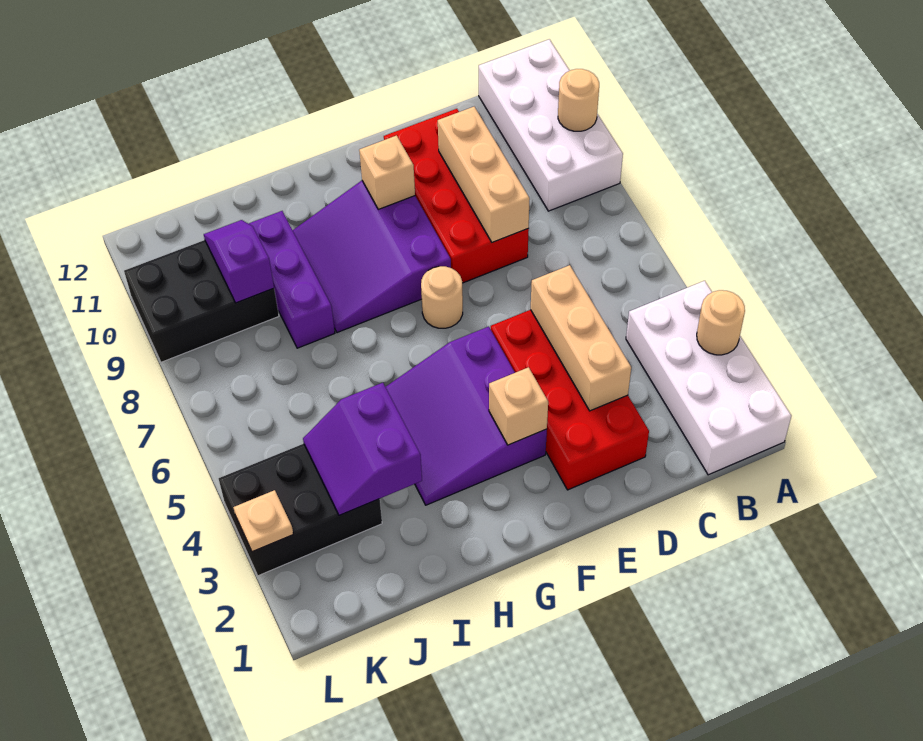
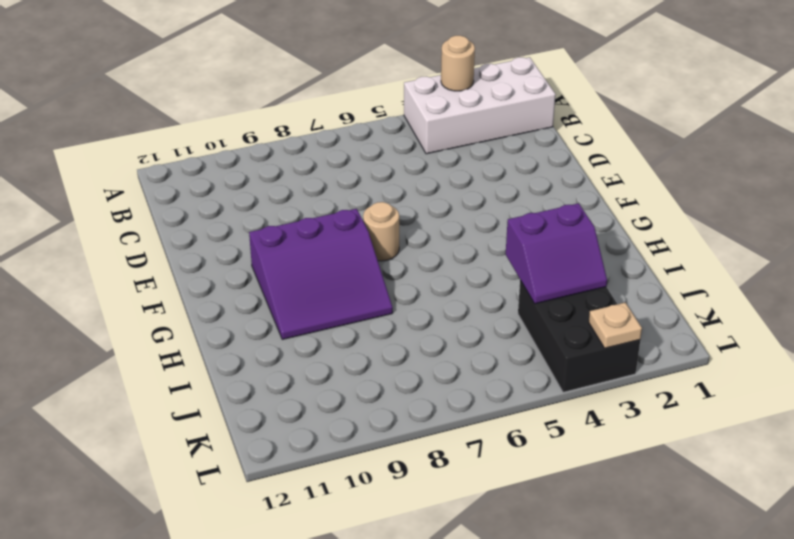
none -> white brick A9:B12 level 1
none -> red brick D2:E5 level 1
none -> red brick D8:E11 level 1

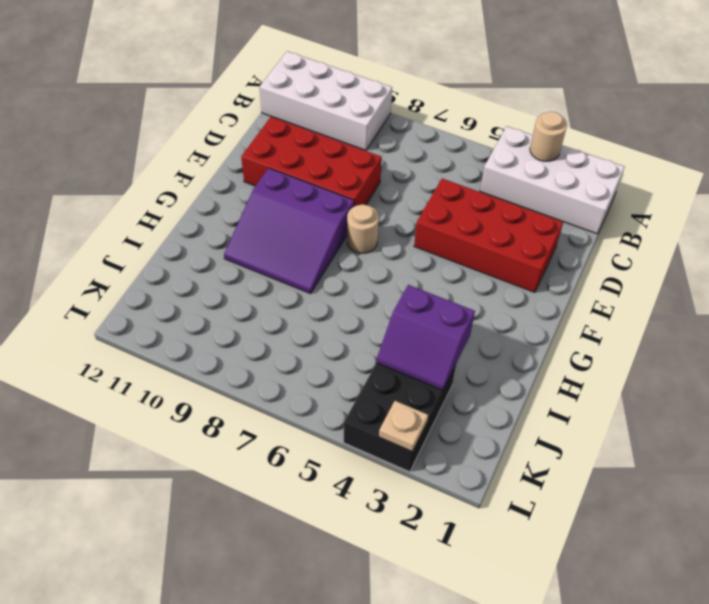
none -> purple slope F3:H5 level 1 top F
none -> purple brick I8:I10 level 1
none -> black brick J9:L10 level 1

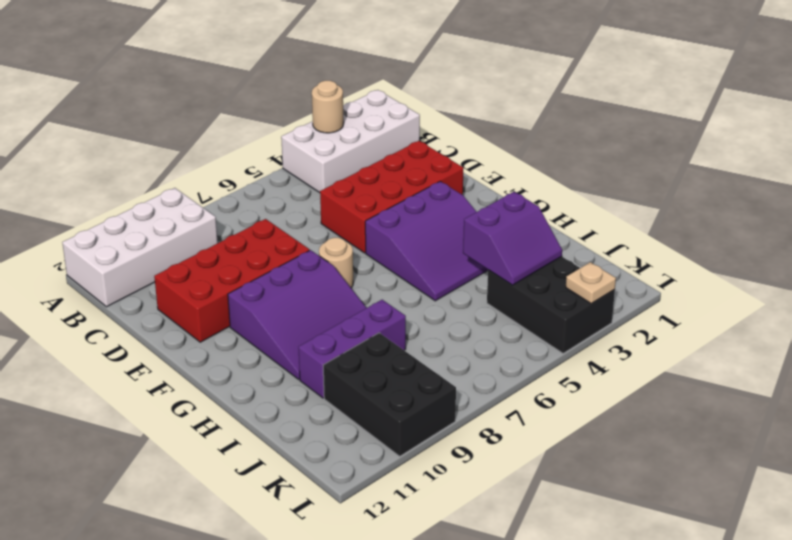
none -> tan round brick A10 level 2
none -> tan brick D3:D5 level 2
none -> tan brick D8:D10 level 2

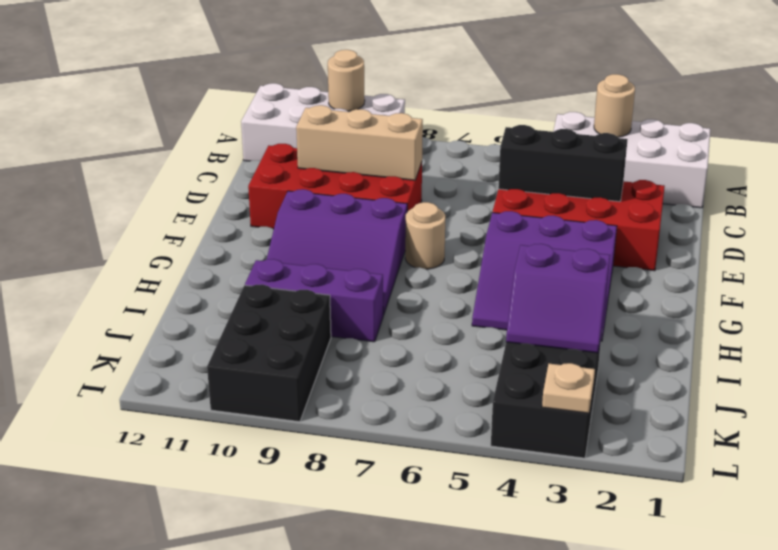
black brick D3:D5 level 2 -> tan brick D3:D5 level 2
none -> tan brick F3 level 2
none -> tan brick F10 level 2
none -> purple slope J9:J10 level 2 top 9

